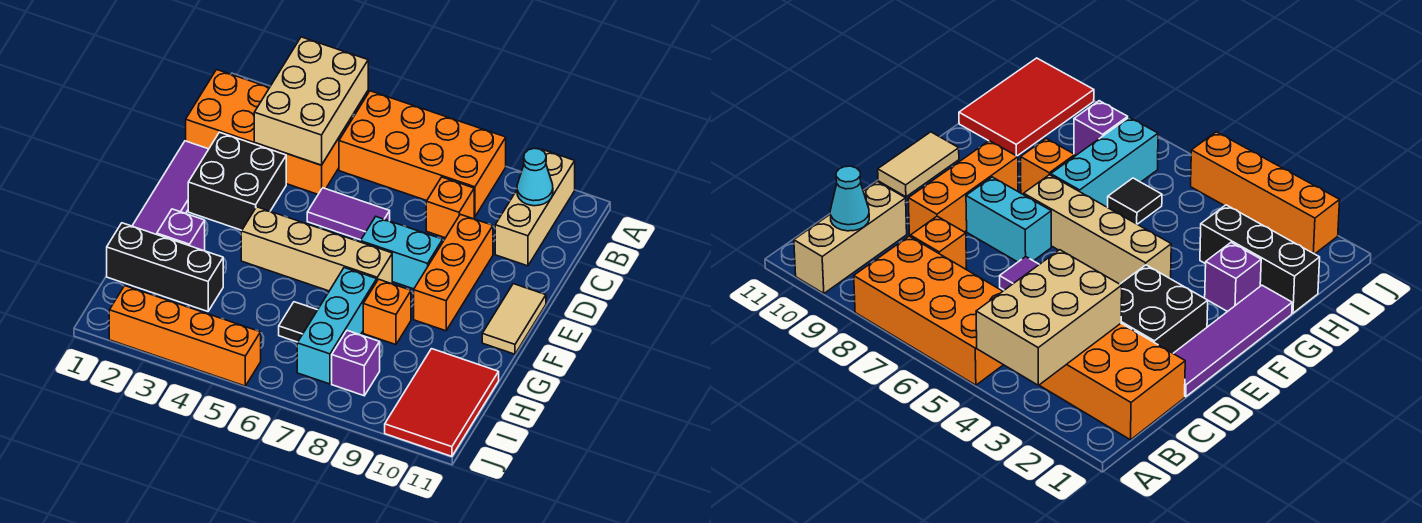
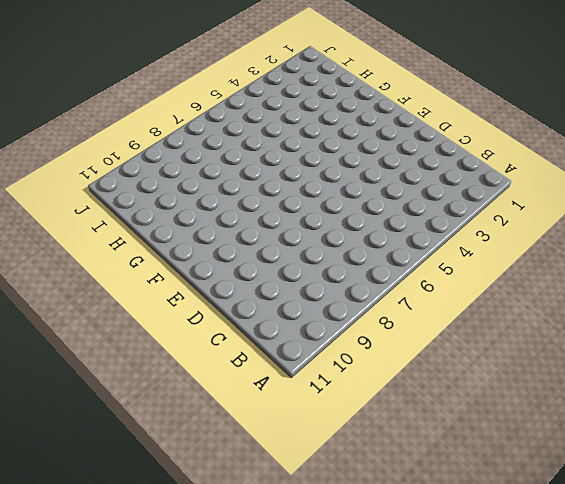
none -> orange brick A5:B8 level 1
none -> tan brick A10:C10 level 1
none -> orange brick B1:C4 level 1

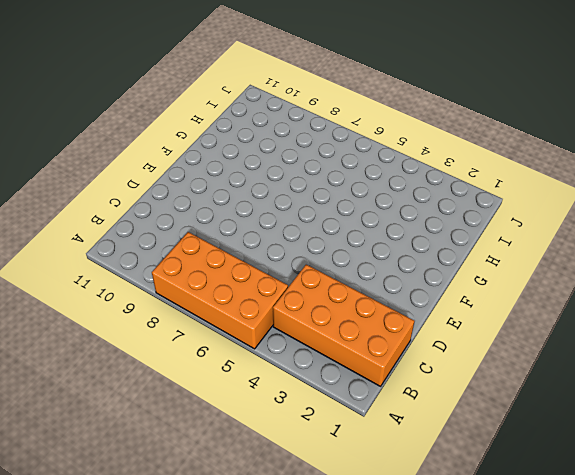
none -> tan brick A10:C10 level 1
none -> orange brick C8 level 1
none -> purple tile D1:G1 level 1

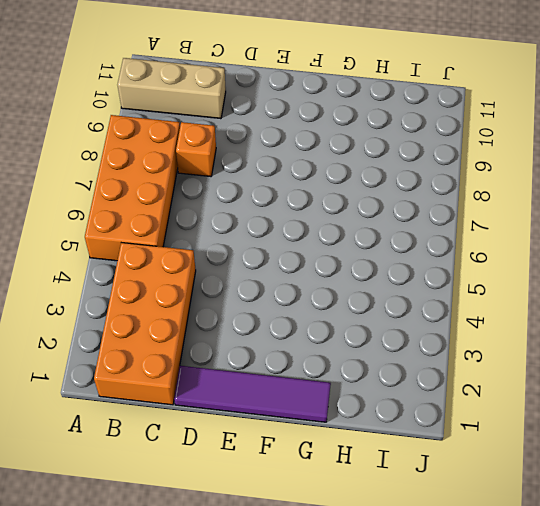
none -> black brick D2:E3 level 1
none -> purple tile D5:D6 level 1
none -> orange brick D9:F9 level 1

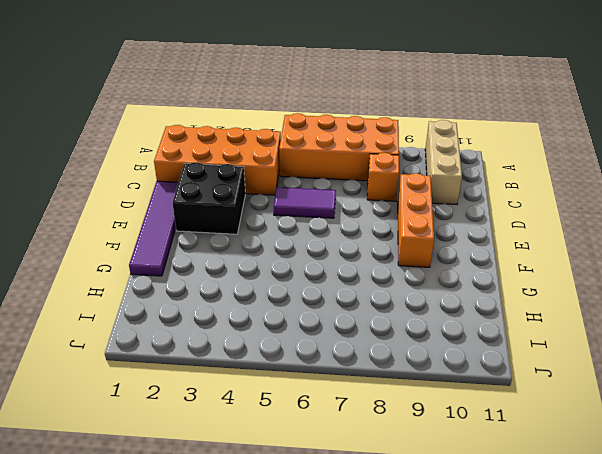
none -> cyan brick E7:E8 level 1
none -> tan tile E11:F11 level 1
none -> tan brick F4:F7 level 1

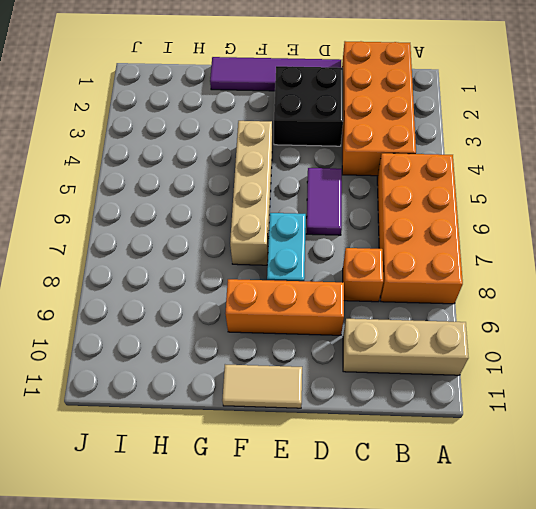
none -> purple brick G2 level 1
none -> cyan brick G7:I7 level 1
none -> orange brick G8 level 1

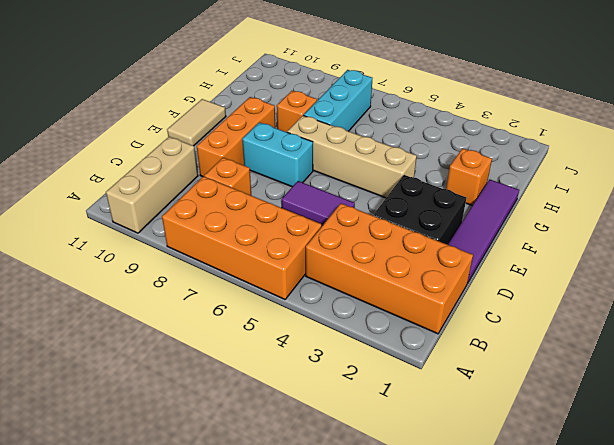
orange brick G2 level 1 -> purple brick G2 level 1
none -> black brick H1:H3 level 1
none -> black tile H6 level 1
none -> red tile H10:J11 level 1

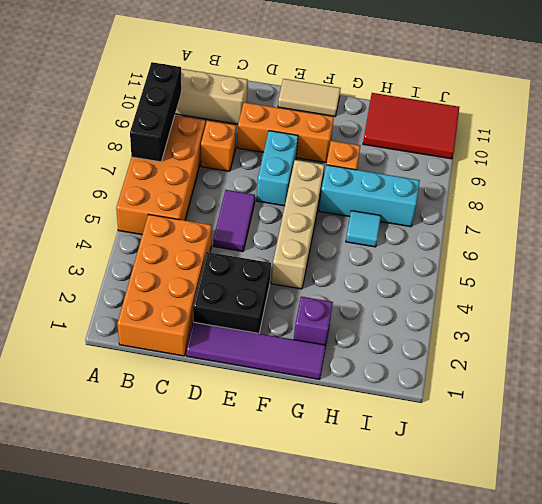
black brick A7:A9 level 2 -> black brick H1:H3 level 1
cyan tile H6 level 1 -> black tile H6 level 1
none -> purple brick I8 level 1
none -> orange brick J2:J5 level 1
none -> tan brick A3:C4 level 2

